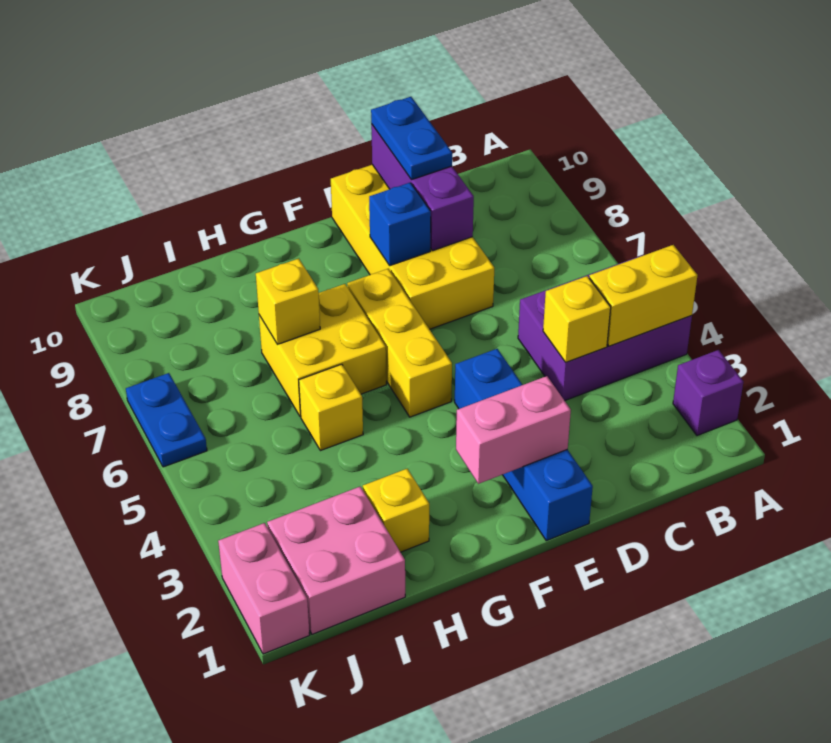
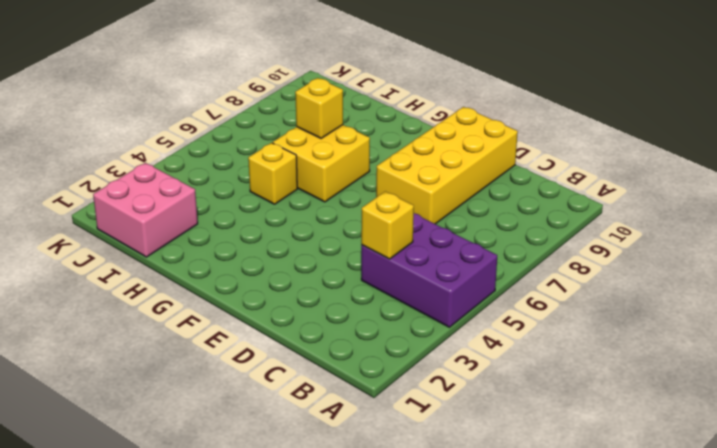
none -> purple brick A2 level 1
none -> blue brick E1:E4 level 1
none -> yellow brick F5:F7 level 1

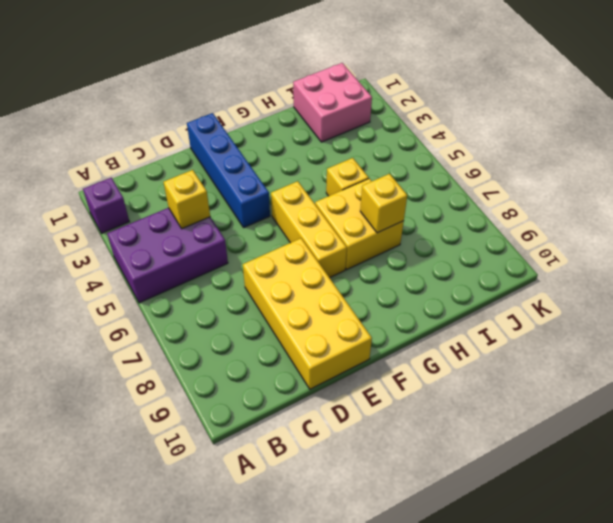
none -> yellow brick H2 level 1
none -> pink brick K1:K2 level 1
none -> blue plate K6:K7 level 1

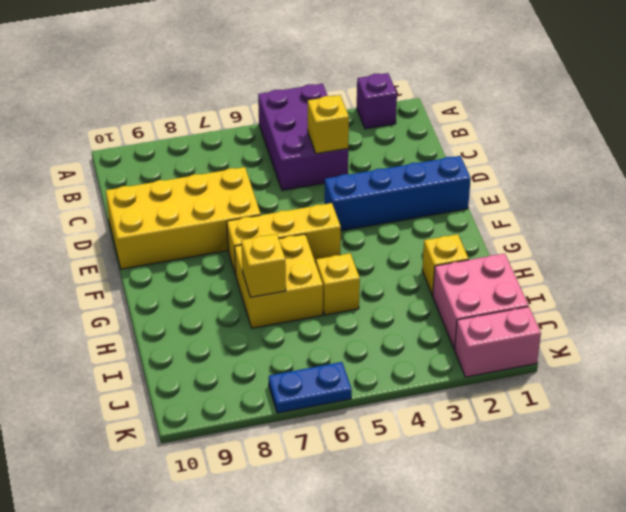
none -> yellow brick A4:B4 level 2
none -> purple brick D8:D10 level 2
none -> pink brick E2:F2 level 2

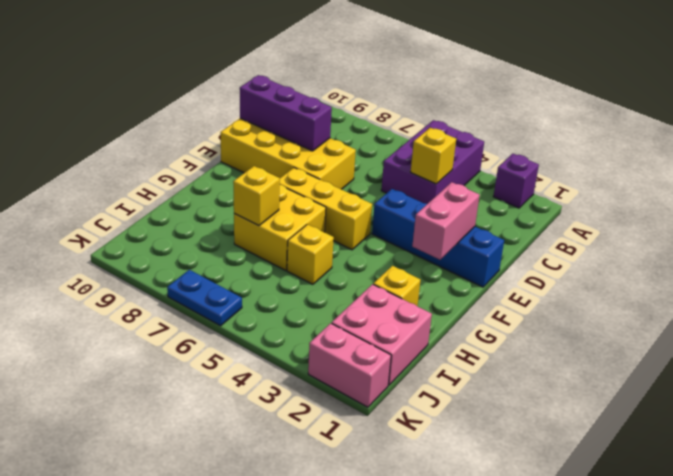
none -> yellow brick A4:B4 level 2
none -> blue brick E8 level 2
none -> blue plate D9:D10 level 3

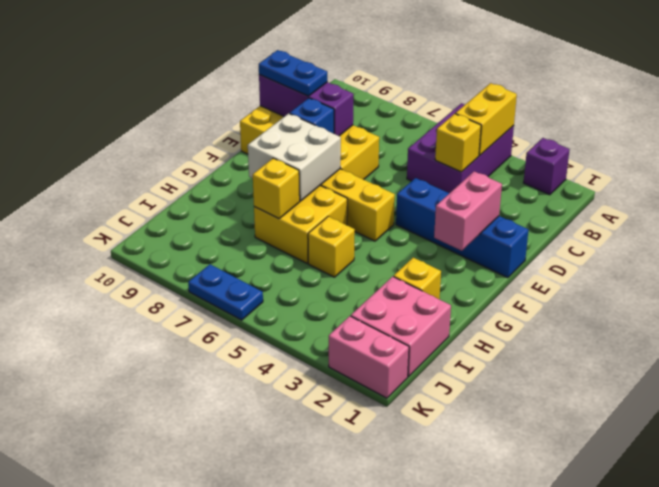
white brick F7:G8 level 2 -> none

